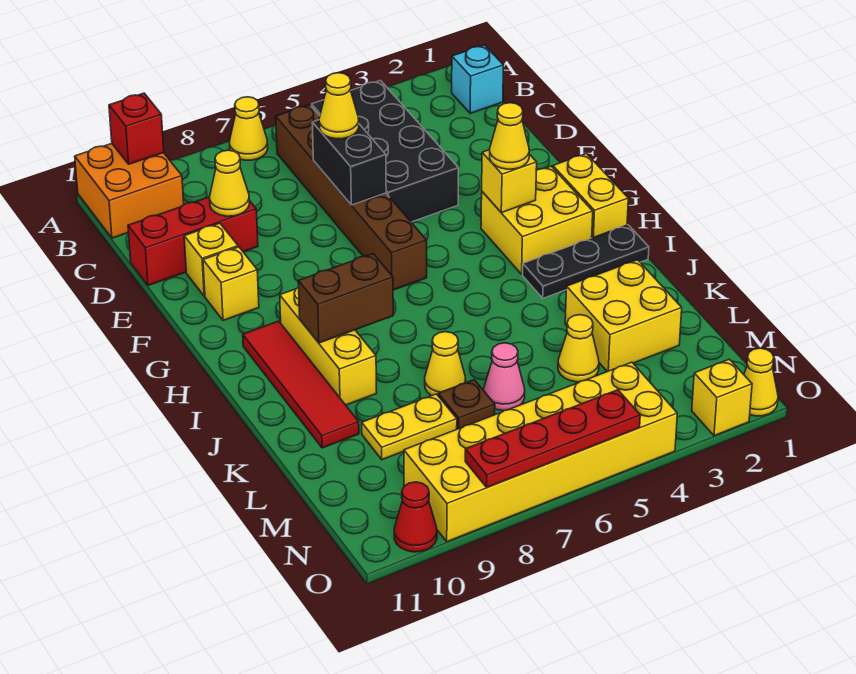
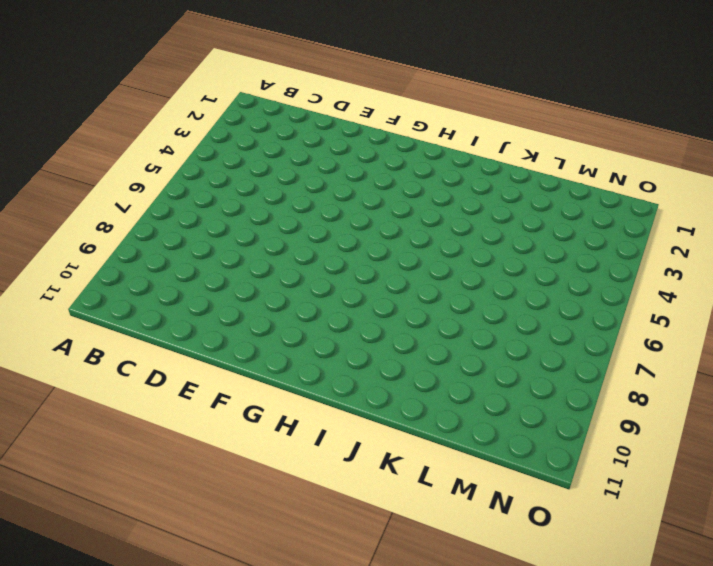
none -> yellow cone A7 level 1
none -> orange brick A10:B11 level 1
none -> cyan brick B1 level 1
none -> black brick B4:E5 level 1

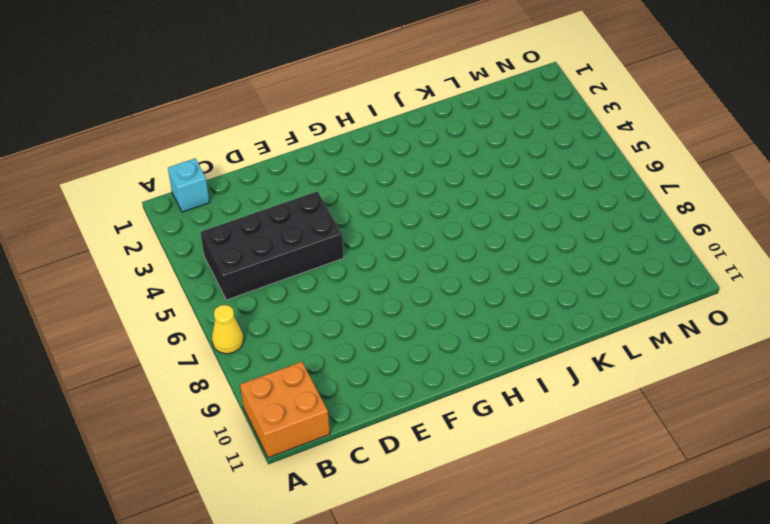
none -> brown brick B6:G6 level 1
none -> red brick D9:D11 level 1
none -> yellow brick E10 level 1
none -> yellow brick F10 level 1

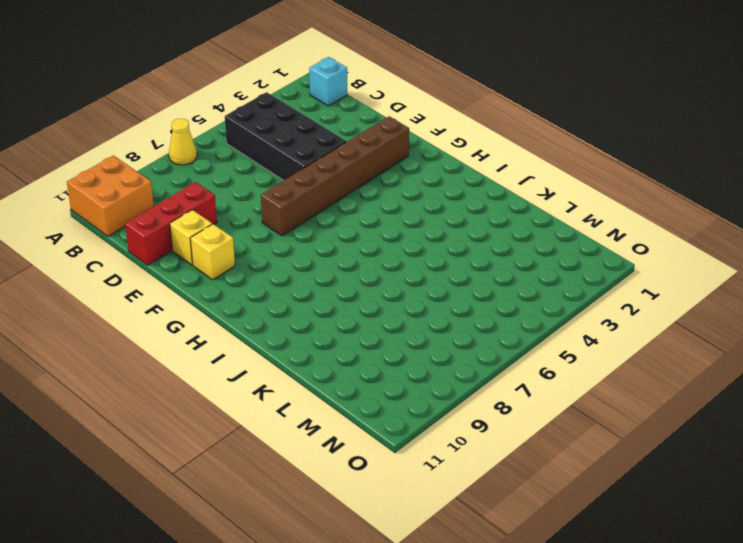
brown brick F2:F7 level 1 -> brown brick B6:G6 level 1
none -> yellow brick G1:H1 level 1
none -> yellow brick G2:H3 level 1
none -> yellow brick H9:J9 level 1
none -> red tile H10:K10 level 1

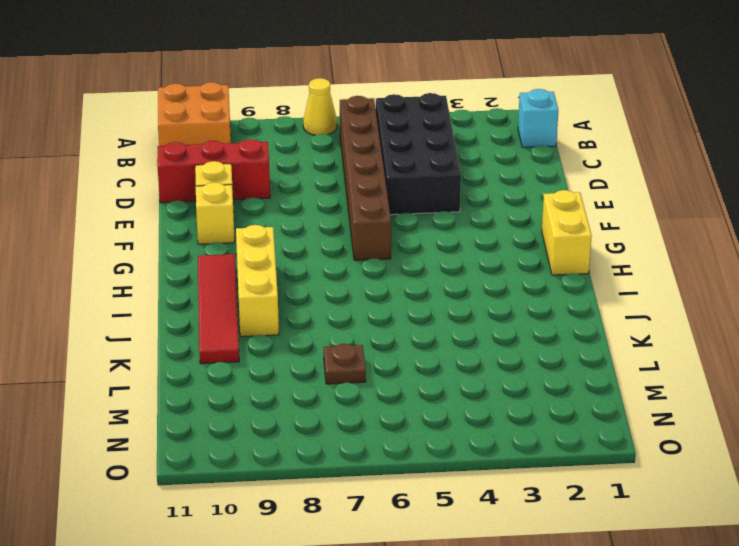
none -> yellow brick G2:H3 level 1
none -> black plate I1:I3 level 1
none -> yellow brick K2:L3 level 1
none -> yellow cone K7 level 1

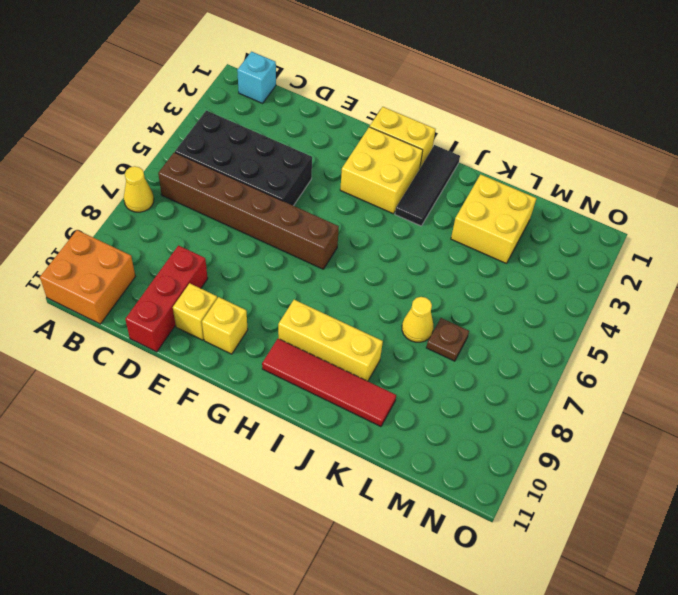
black tile I1:I3 level 1 -> black plate I1:I3 level 1
none -> yellow cone L4 level 1
none -> pink cone L6 level 1
none -> yellow plate L8:L9 level 1
none -> yellow brick N4:O9 level 1

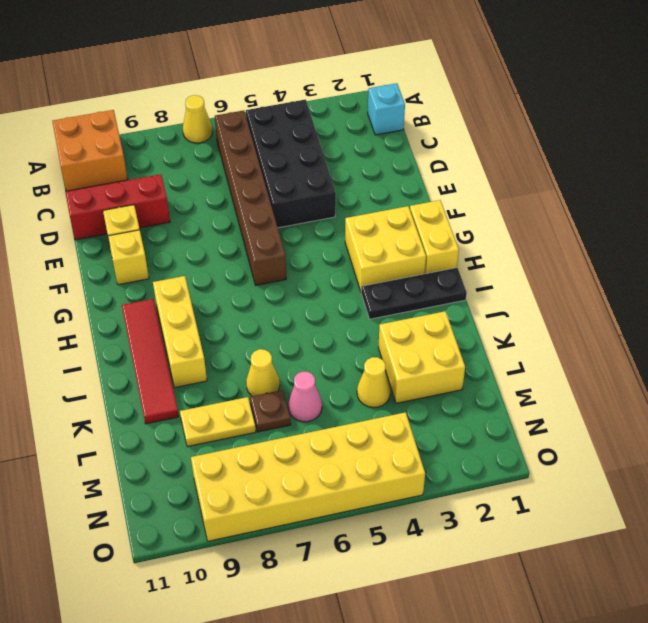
none -> yellow cone O1 level 1
none -> yellow brick O2 level 1
none -> red cone O10 level 1
none -> red brick A10 level 2

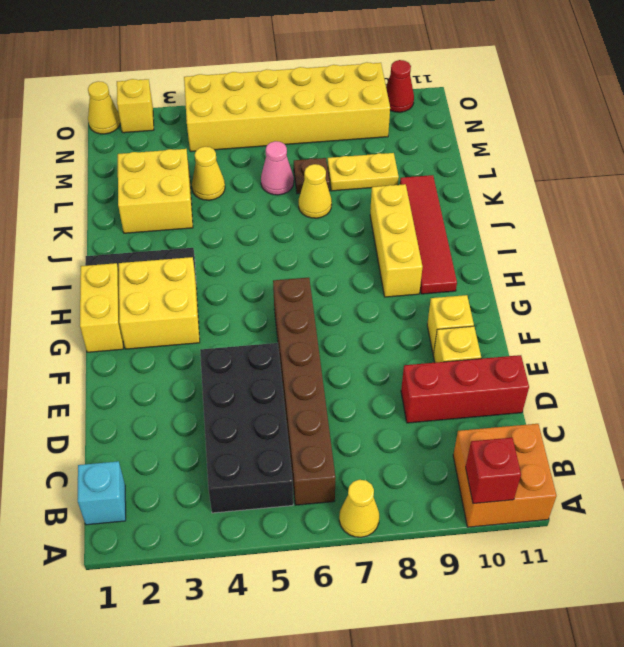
none -> black brick D6:E6 level 2
none -> yellow cone D9 level 2
none -> yellow brick G3 level 2
none -> brown brick I8:I9 level 2

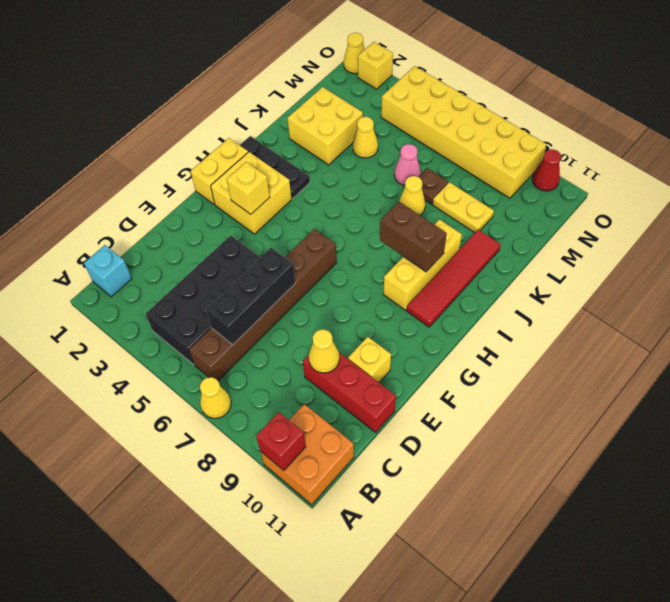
black brick C6:E6 level 2 -> black brick D6:E6 level 2
none -> yellow brick F10 level 1
none -> red plate O5:O8 level 2
none -> yellow cone D6 level 3
none -> yellow cone G3 level 3

